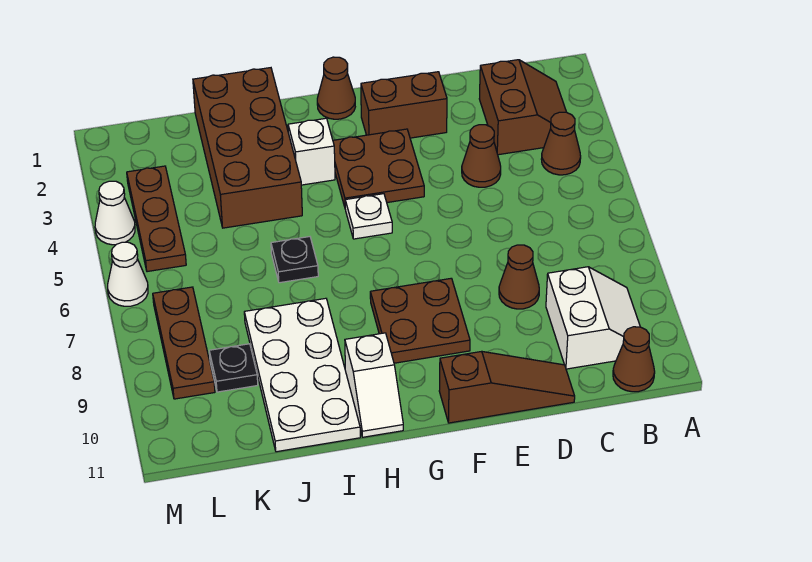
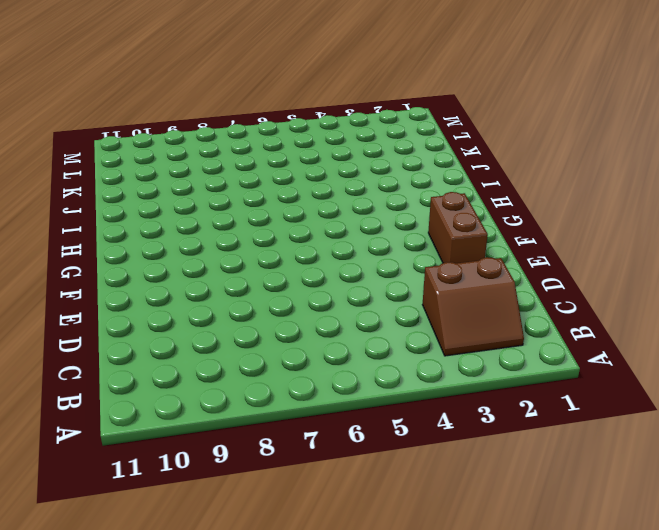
none -> brown cone B4 level 1
none -> white slope B9:C10 level 1 top C
none -> brown cone B11 level 1

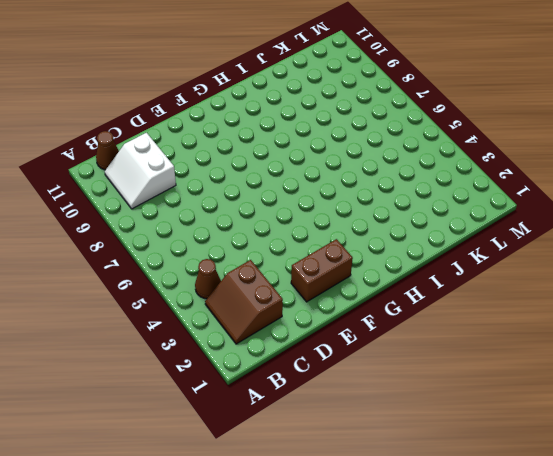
none -> brown cone D4 level 1
none -> brown cone D8 level 1
none -> brown slope D11:F11 level 1 top F

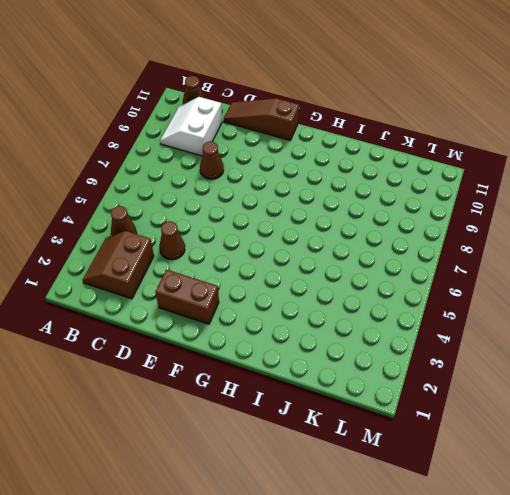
none -> brown plate F3:G4 level 1
none -> brown plate F8:G9 level 1
none -> brown cone G1 level 1

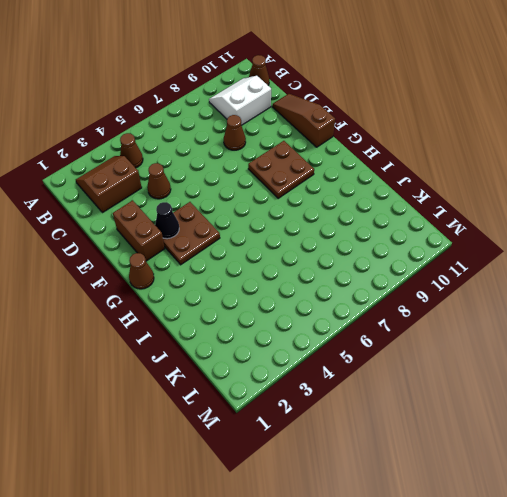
black cone F3 level 2 -> none
none -> white plate G5 level 1
none -> white brick H3 level 1
none -> white slope H10:H11 level 1 top 10

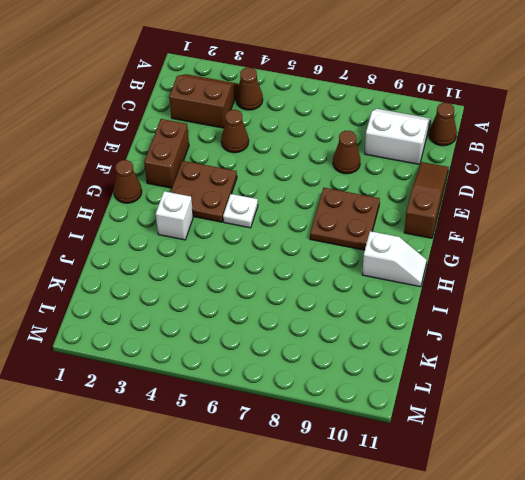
none -> brown brick I1:J4 level 1
none -> black plate I6 level 1
none -> white plate I8:J11 level 1

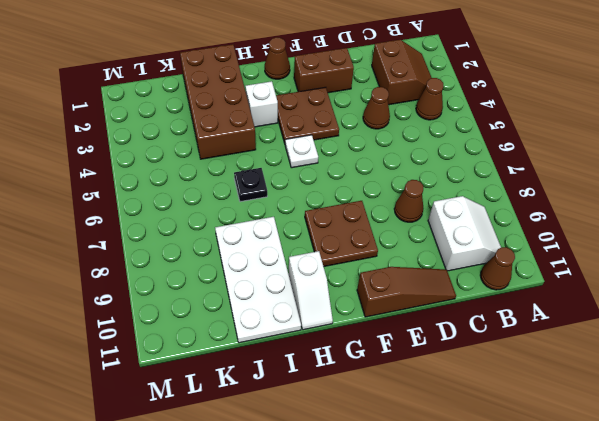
none -> black plate K9 level 1
none -> brown plate L3:L5 level 1
none -> brown plate L7:L9 level 1

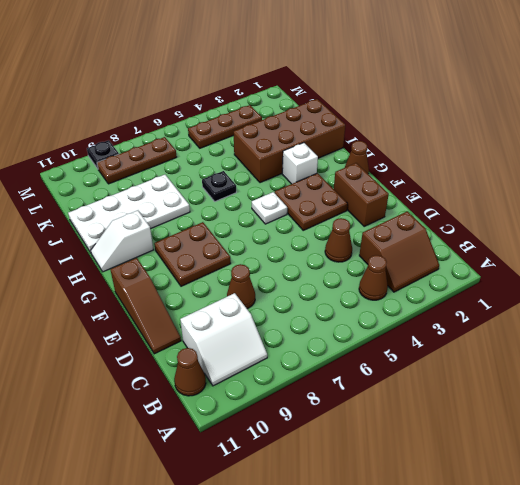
black plate M9 level 1 -> black plate K9 level 1
none -> white cone M4 level 1
none -> white cone M6 level 1

